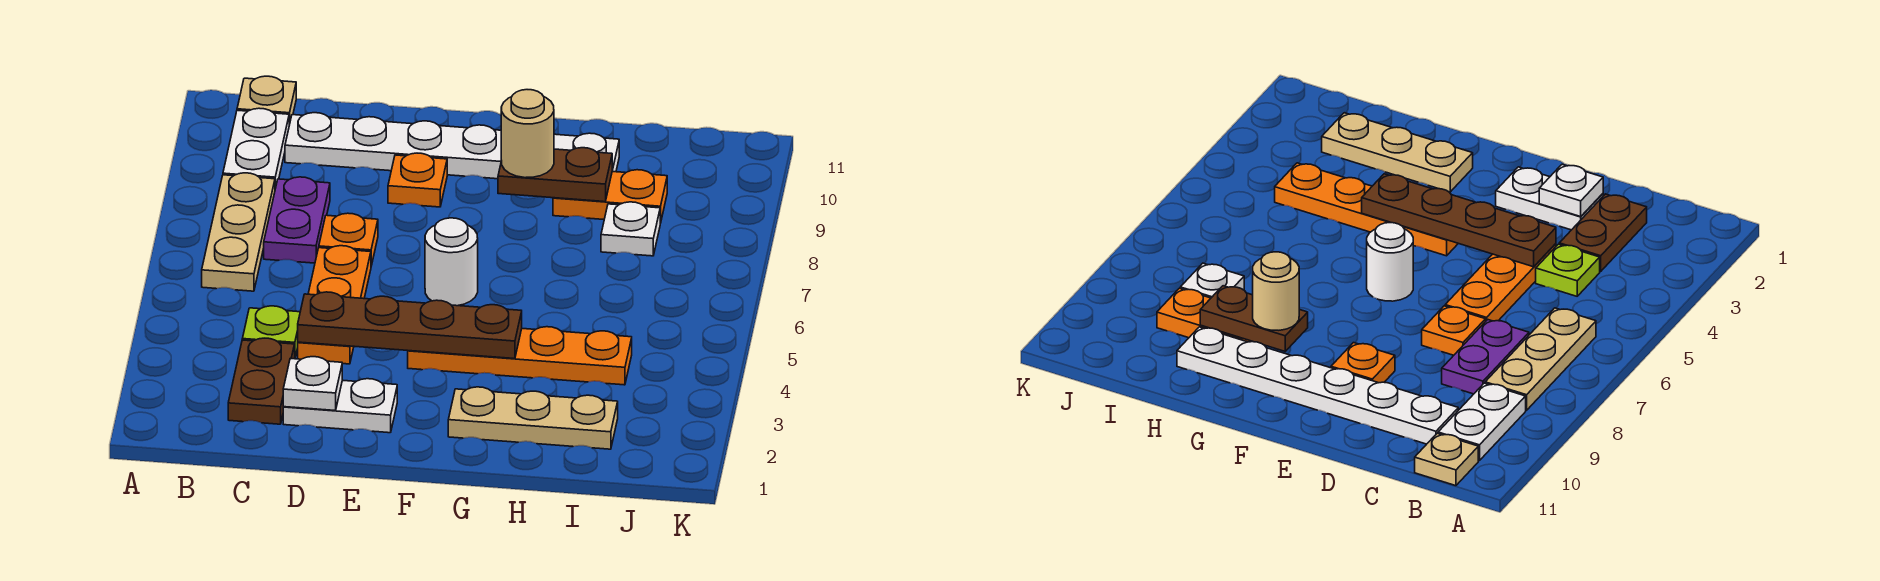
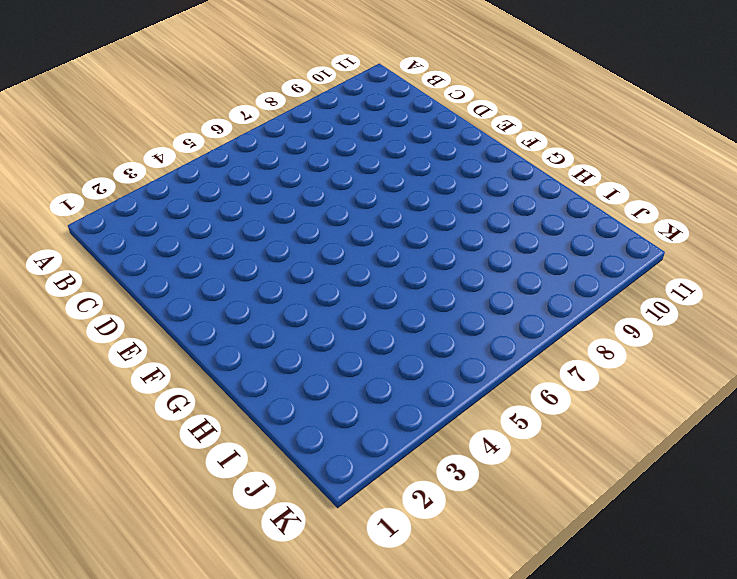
none -> tan plate B6:B8 level 1
none -> white plate B9:B10 level 1
none -> tan plate B11 level 1

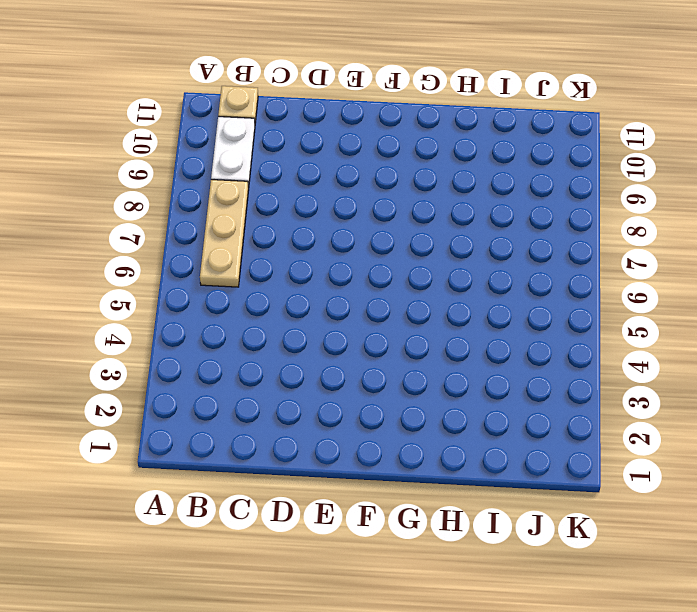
none -> brown plate C2:C3 level 1
none -> lime plate C4 level 1
none -> purple plate C7:C8 level 1

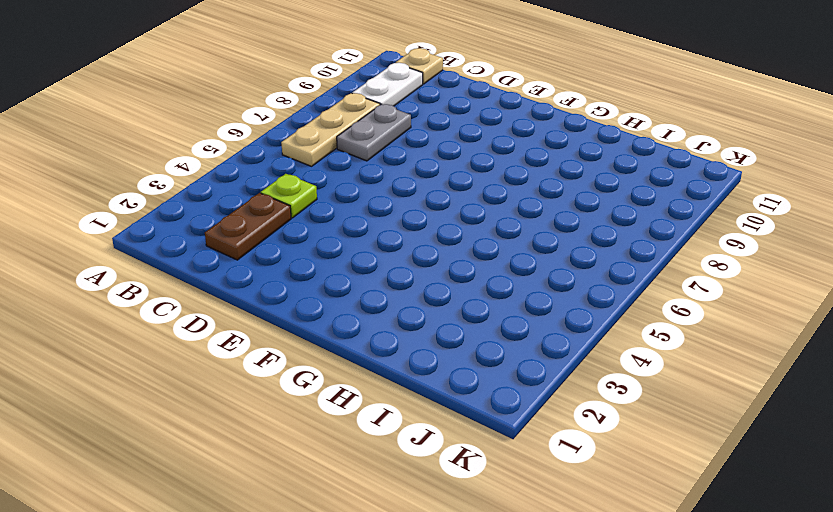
grey plate C7:C8 level 1 -> purple plate C7:C8 level 1
none -> white plate C10:H10 level 1
none -> white plate D2:E2 level 1
none -> orange plate D4:D6 level 1

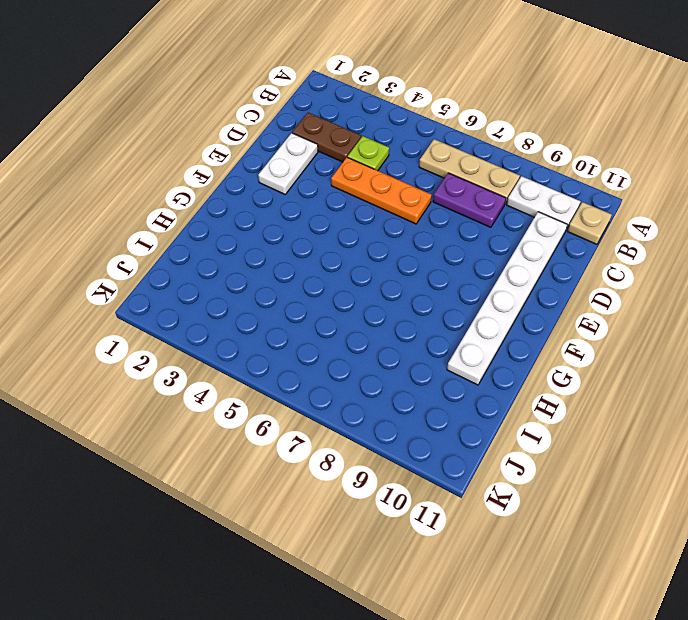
none -> orange plate D7 level 1
none -> orange plate E9 level 1
none -> orange plate F4:I4 level 1

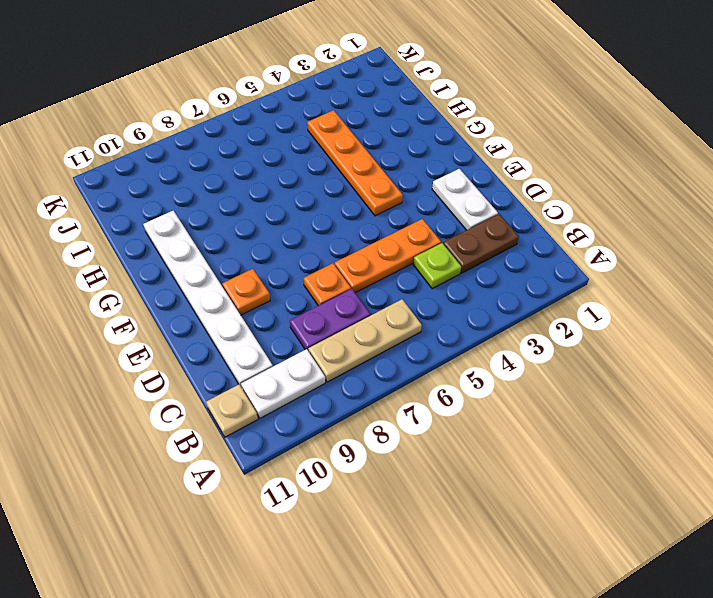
none -> white round brick F6 level 1
none -> tan plate G2:I2 level 1
none -> orange plate H9:I9 level 1

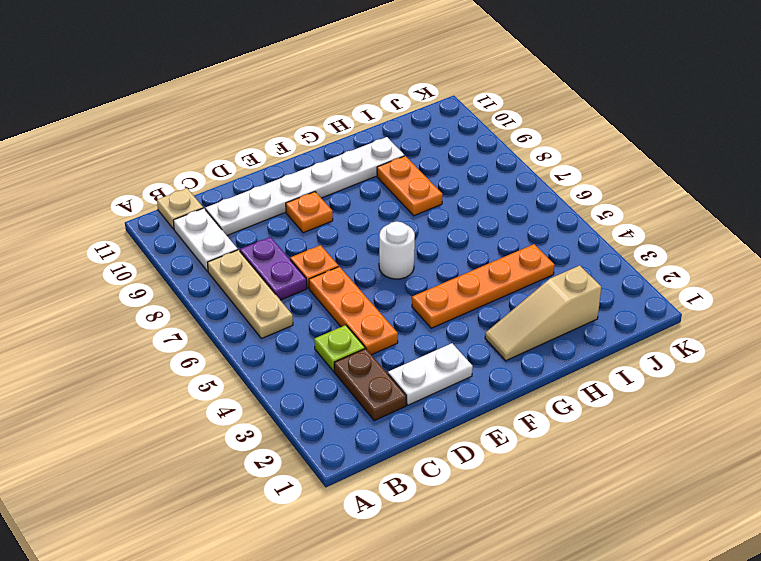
tan slope G2:I2 level 1 top I -> tan plate G2:I2 level 1
orange plate H8:H9 level 1 -> orange plate H9:I9 level 1
none -> white plate I8 level 1
none -> white plate D2 level 2
none -> brown plate D4:G4 level 2

